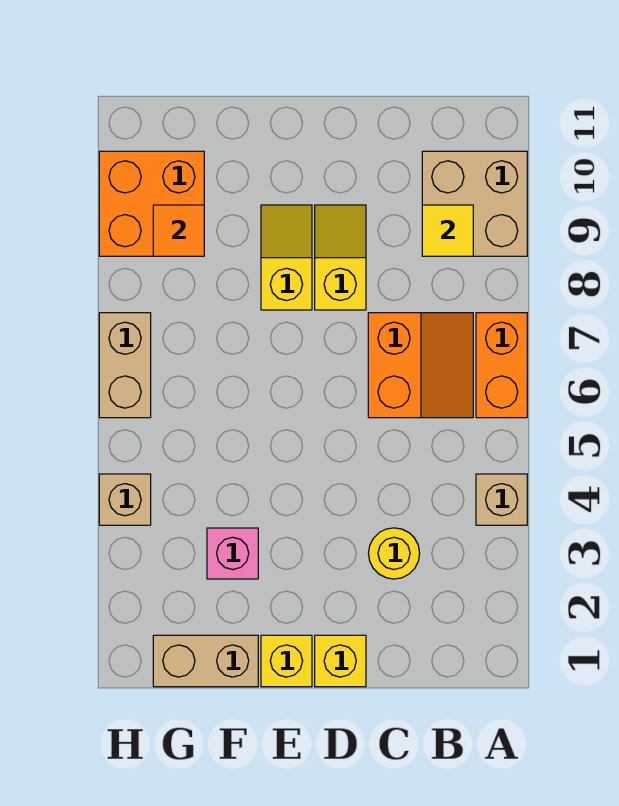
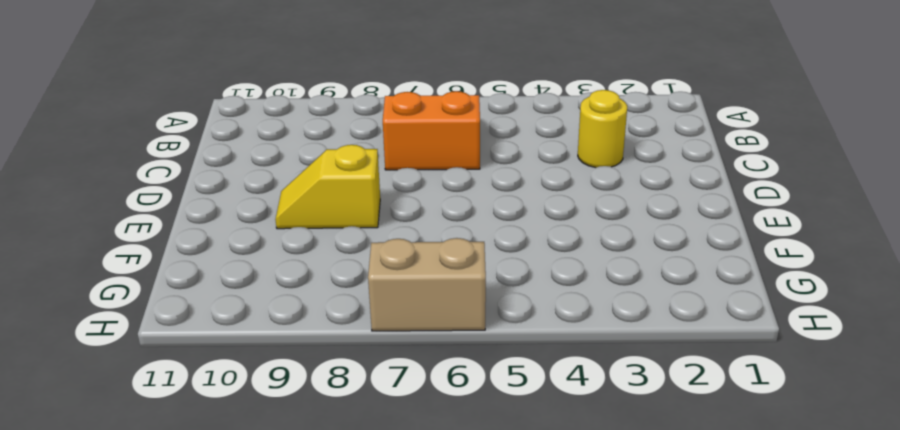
none -> tan brick A4 level 1
none -> orange brick A6:A7 level 1
none -> tan brick A9:B10 level 1

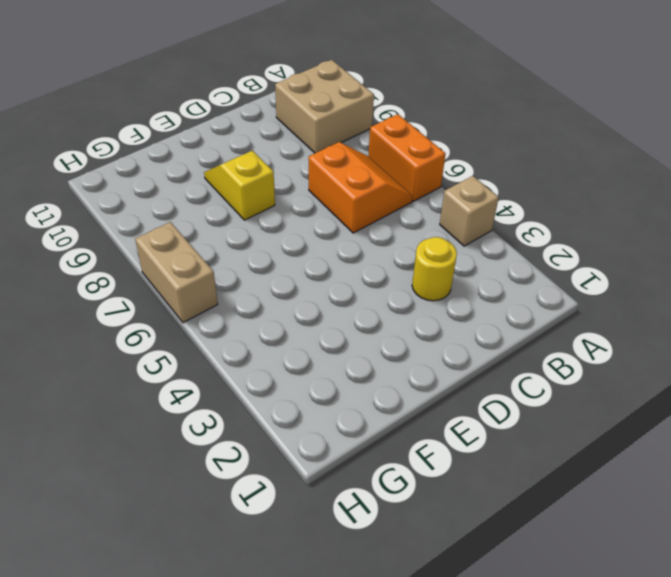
none -> yellow brick D1 level 1
none -> yellow slope D8:D9 level 1 top 8
none -> yellow brick E1 level 1

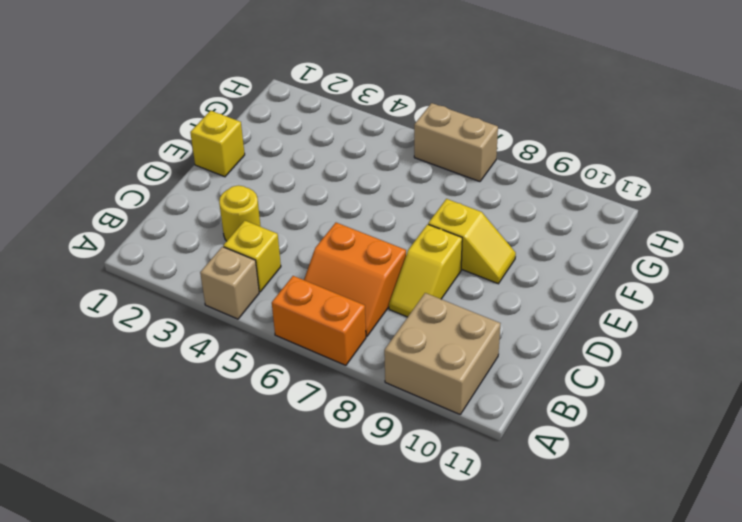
yellow brick B4 level 1 -> yellow brick D1 level 1
yellow slope C8:D8 level 1 top D -> yellow slope D8:D9 level 1 top 8
none -> tan brick F1:G1 level 1
none -> pink brick F3 level 1
none -> orange brick G9:H10 level 1

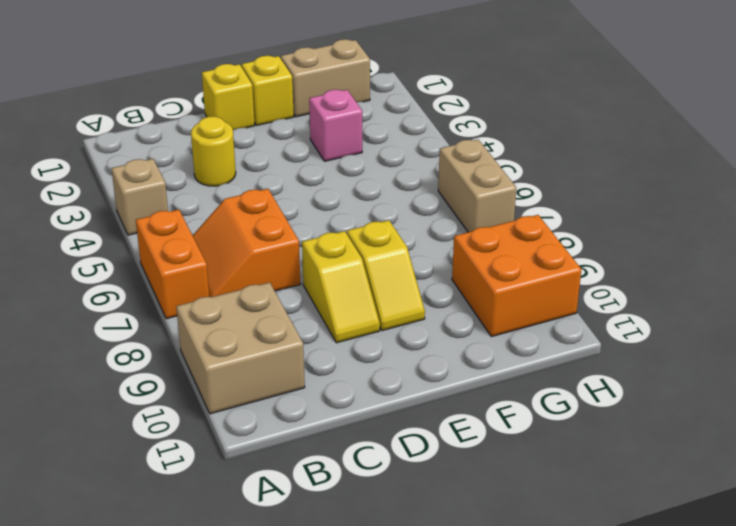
none -> tan brick H4 level 1
none -> yellow tile B9 level 2
none -> orange tile G9 level 2

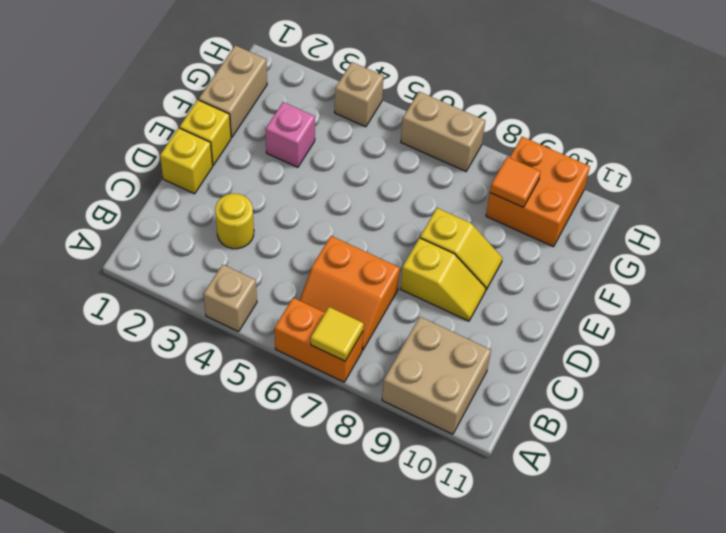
yellow tile A7 level 2 -> yellow tile B9 level 2

